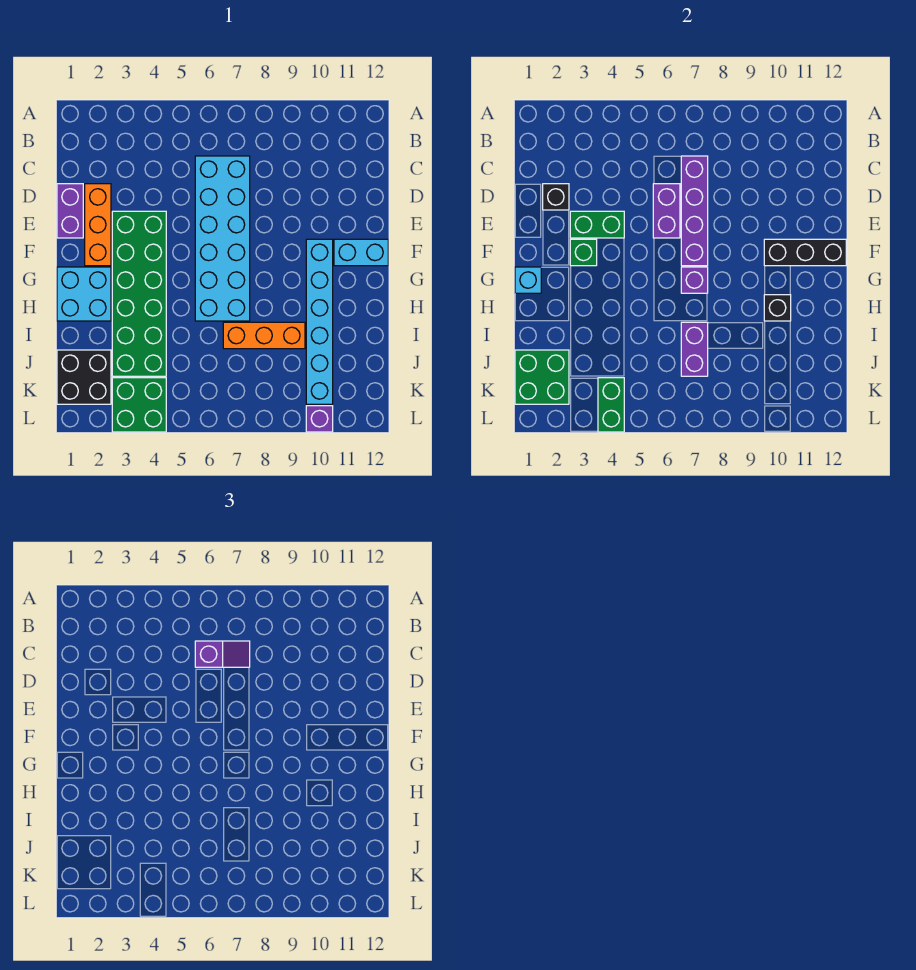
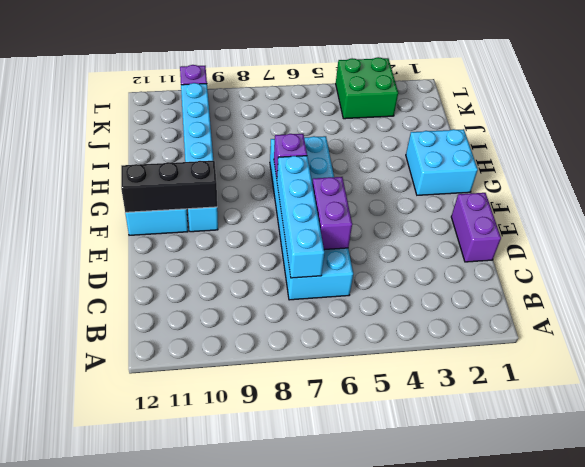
cyan brick C7:F7 level 2 -> purple brick C7:F7 level 2
none -> orange brick D2:F2 level 1
none -> green brick E3:J4 level 1
none -> orange brick I7:I9 level 1

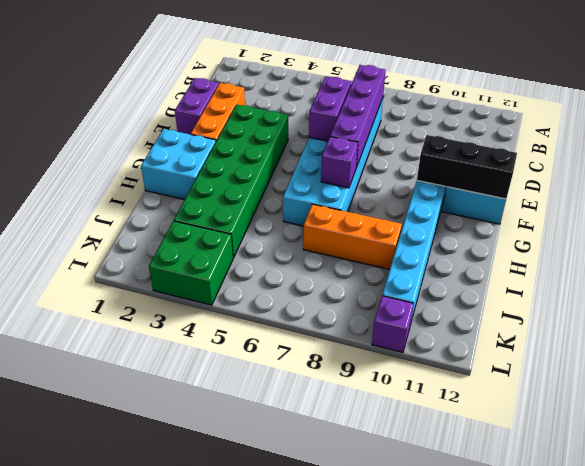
none -> black brick J1:K2 level 1
none -> black brick D2 level 2
none -> green brick E3:E4 level 2

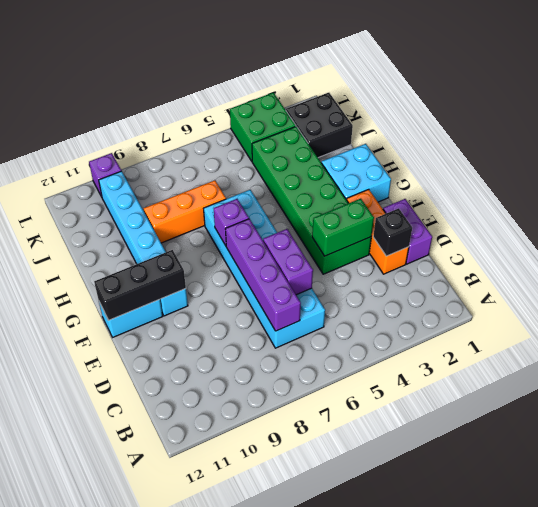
none -> green brick F3 level 2
none -> cyan brick G1 level 2
none -> black brick H10 level 2

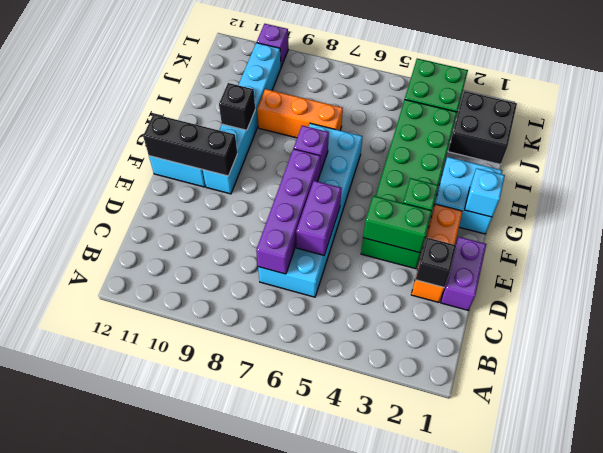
none -> purple brick I7:J7 level 2
none -> green brick J1:K2 level 2
none -> green brick K4:L4 level 2

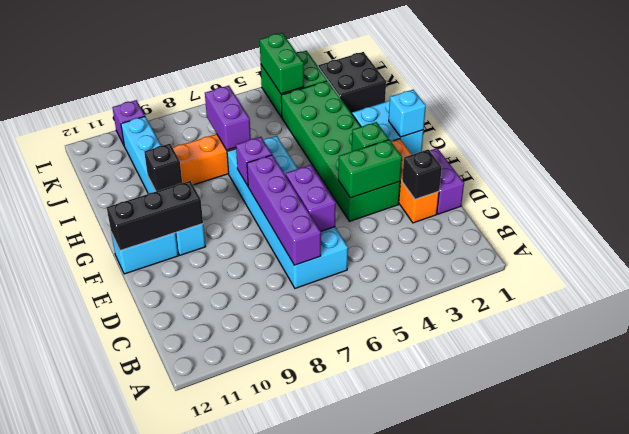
none -> green brick J1:K2 level 2
none -> purple slope C6:C7 level 3 top 6

